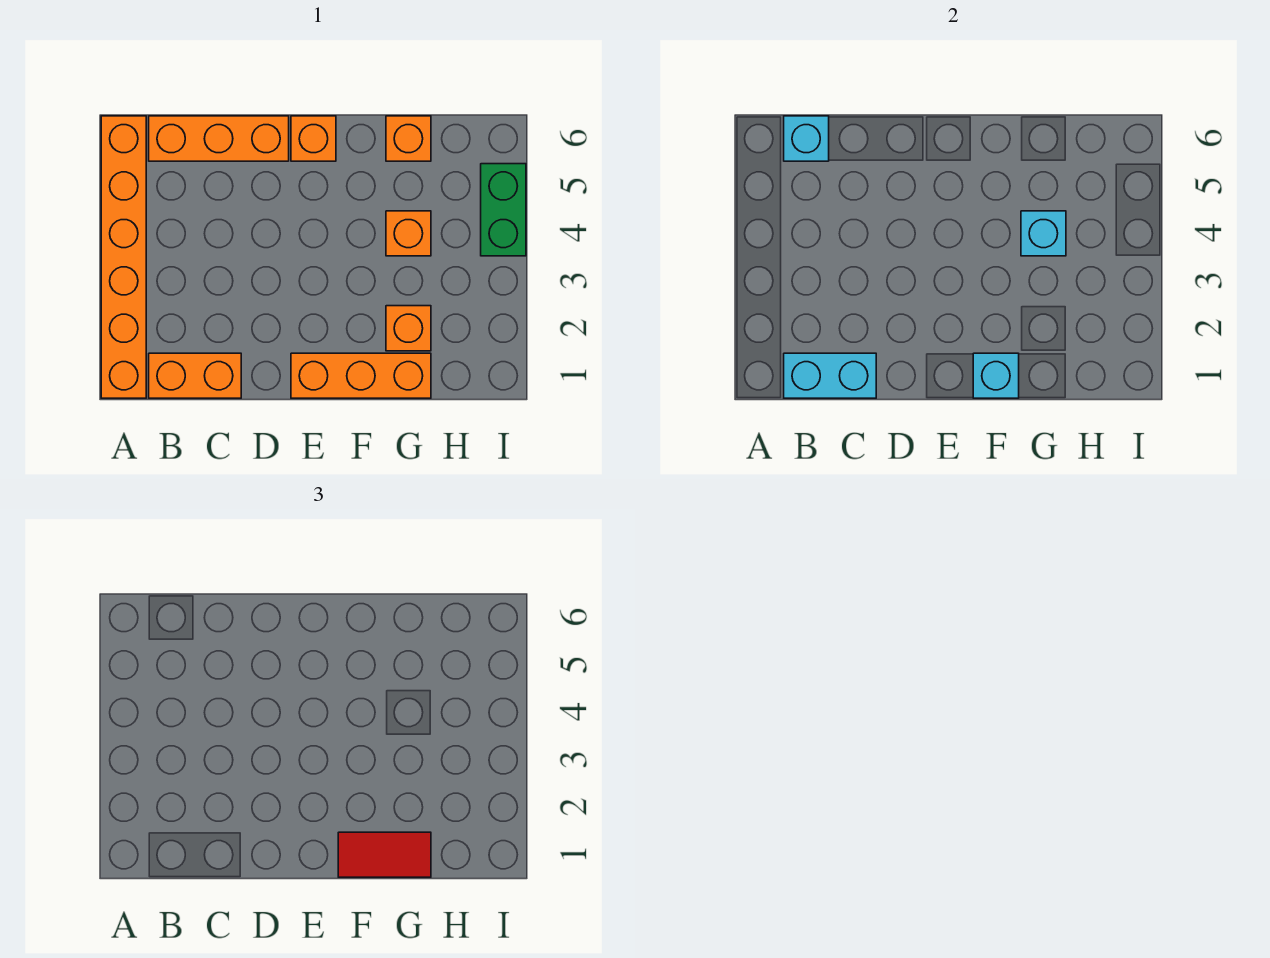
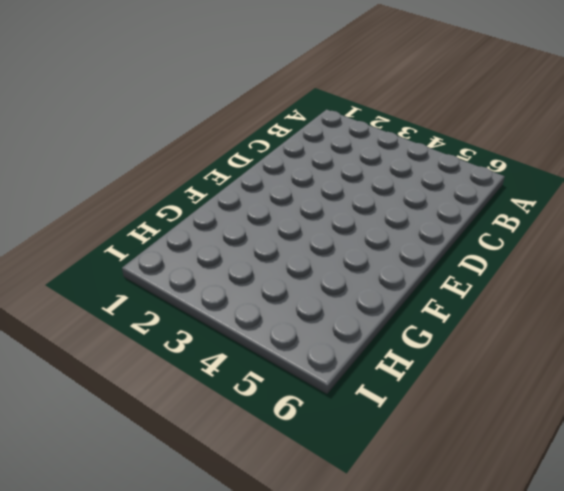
none -> orange brick A1:A6 level 1
none -> orange brick B1:C1 level 1
none -> orange brick B6:D6 level 1

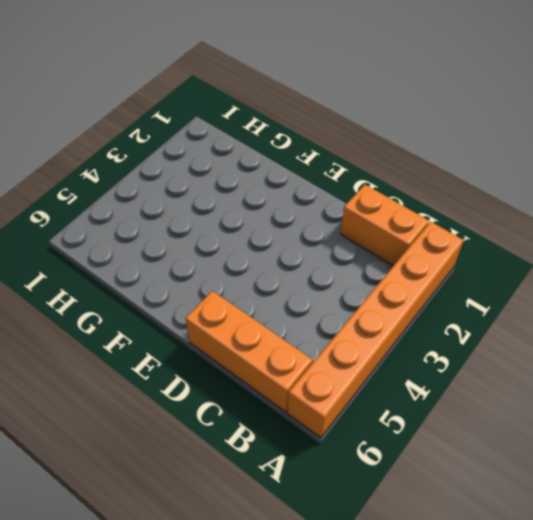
none -> orange brick E1:G1 level 1
none -> orange brick E6 level 1
none -> orange brick G2 level 1

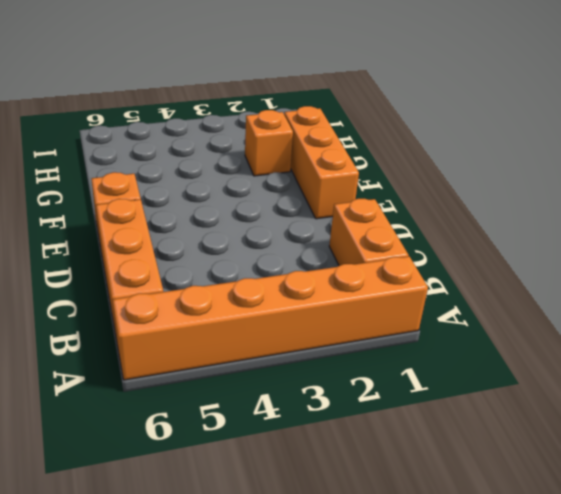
none -> orange brick G4 level 1
none -> orange brick G6 level 1
none -> green brick I4:I5 level 1

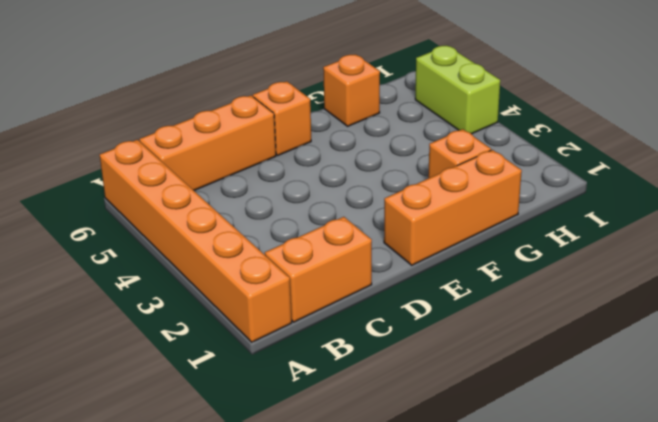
lime brick I4:I5 level 1 -> green brick I4:I5 level 1
none -> orange brick G4 level 1
none -> cyan brick B1:C1 level 2
none -> cyan brick B6 level 2

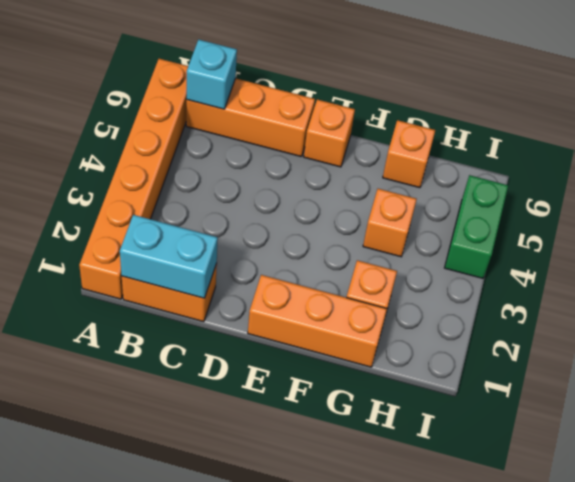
none -> cyan brick F1 level 2
none -> cyan brick G4 level 2
none -> red tile F1:G1 level 3

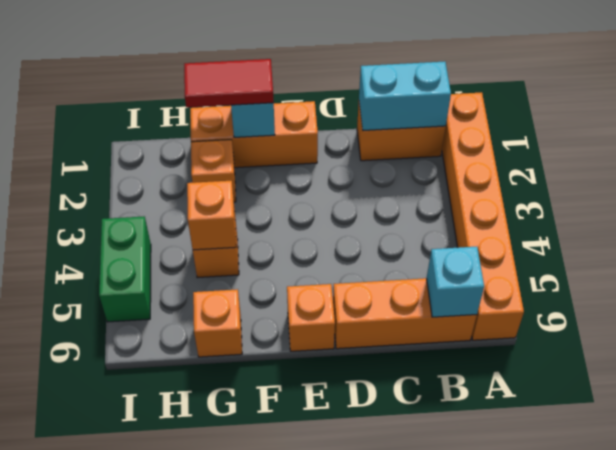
orange brick G4 level 2 -> cyan brick G4 level 2

